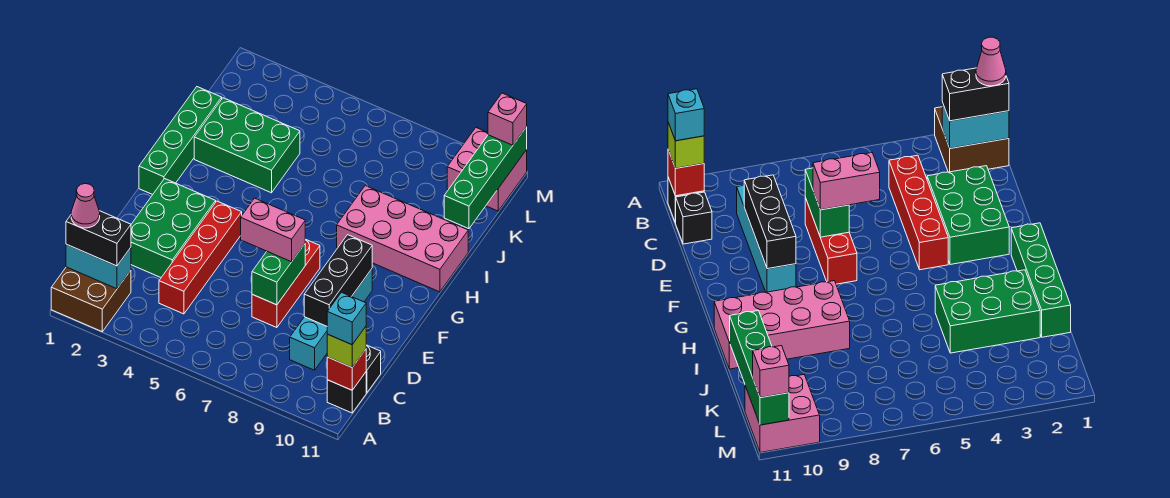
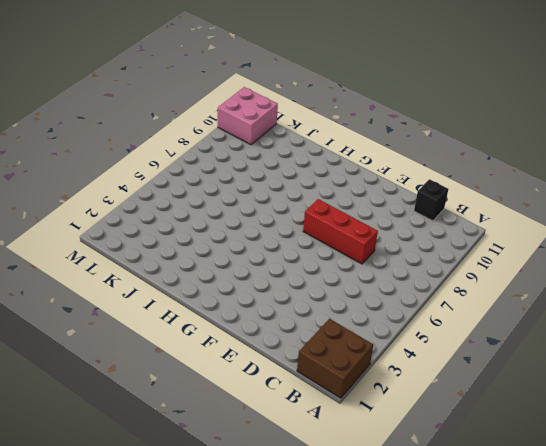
none -> black brick B11 level 1
none -> red brick C4:F4 level 1
none -> cyan brick C9:F9 level 1

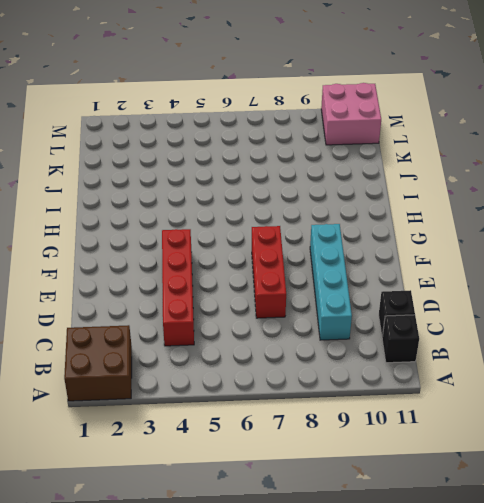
none -> green brick D2:F3 level 1
none -> green brick G1:J1 level 1
none -> pink brick H8:I11 level 1

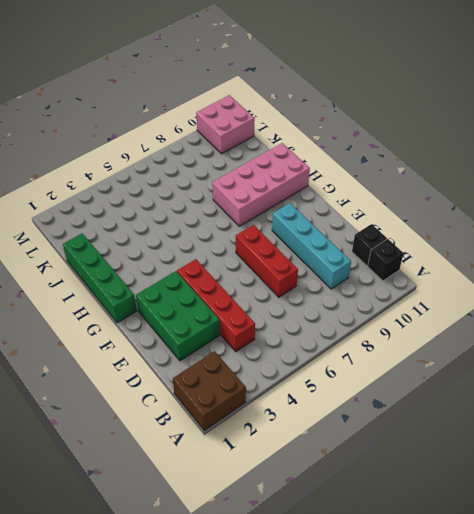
none -> green brick I2:J4 level 1
none -> cyan brick B1:B2 level 2
none -> red brick B11 level 2

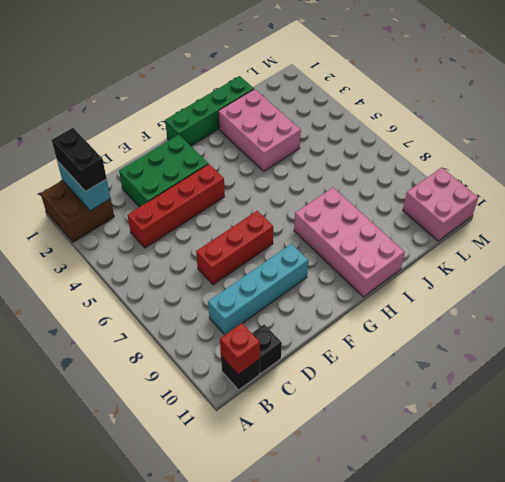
pink brick I2:J4 level 1 -> green brick I2:J4 level 1
none -> green brick D7:E7 level 2
none -> black brick D9:F9 level 2
none -> green brick J11:M11 level 2

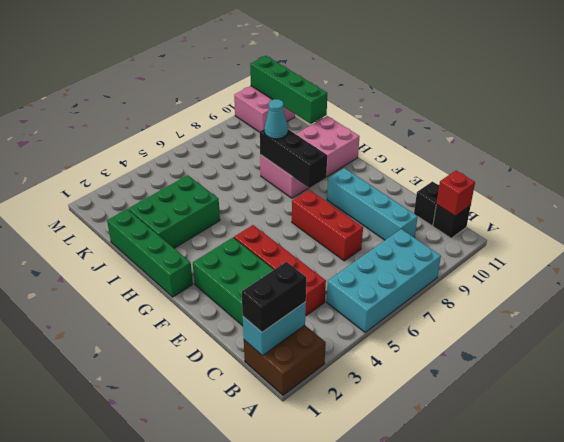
cyan brick A5:B8 level 1 -> none
black brick G8:I8 level 2 -> black brick D9:F9 level 2
cyan cone I8 level 3 -> none
none -> green brick D7:E7 level 2
none -> lime brick B11 level 3
none -> pink brick E6:E7 level 3

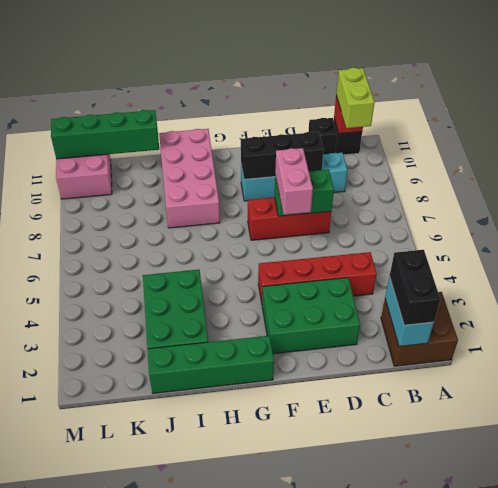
lime brick B10:B11 level 3 -> lime brick B11 level 3
none -> pink brick M11 level 3
none -> pink cone B1 level 4
none -> cyan brick B11 level 4

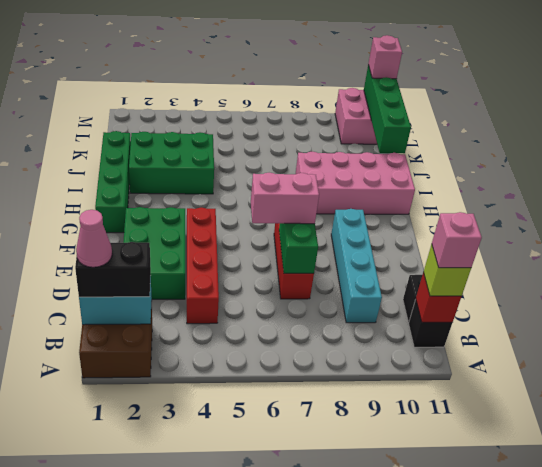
pink brick B11 level 4 -> cyan brick B11 level 4
none -> black brick D9:F9 level 2

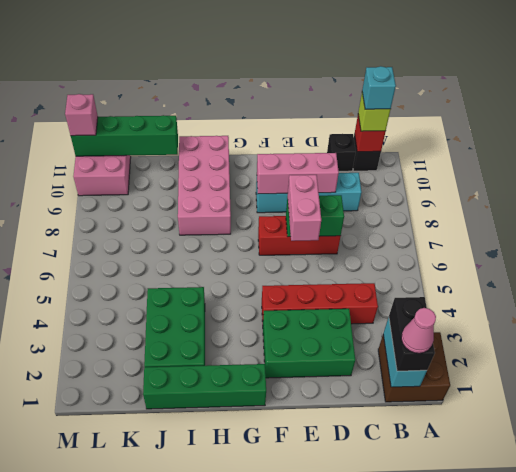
pink brick D9:F9 level 2 -> black brick D9:F9 level 2

